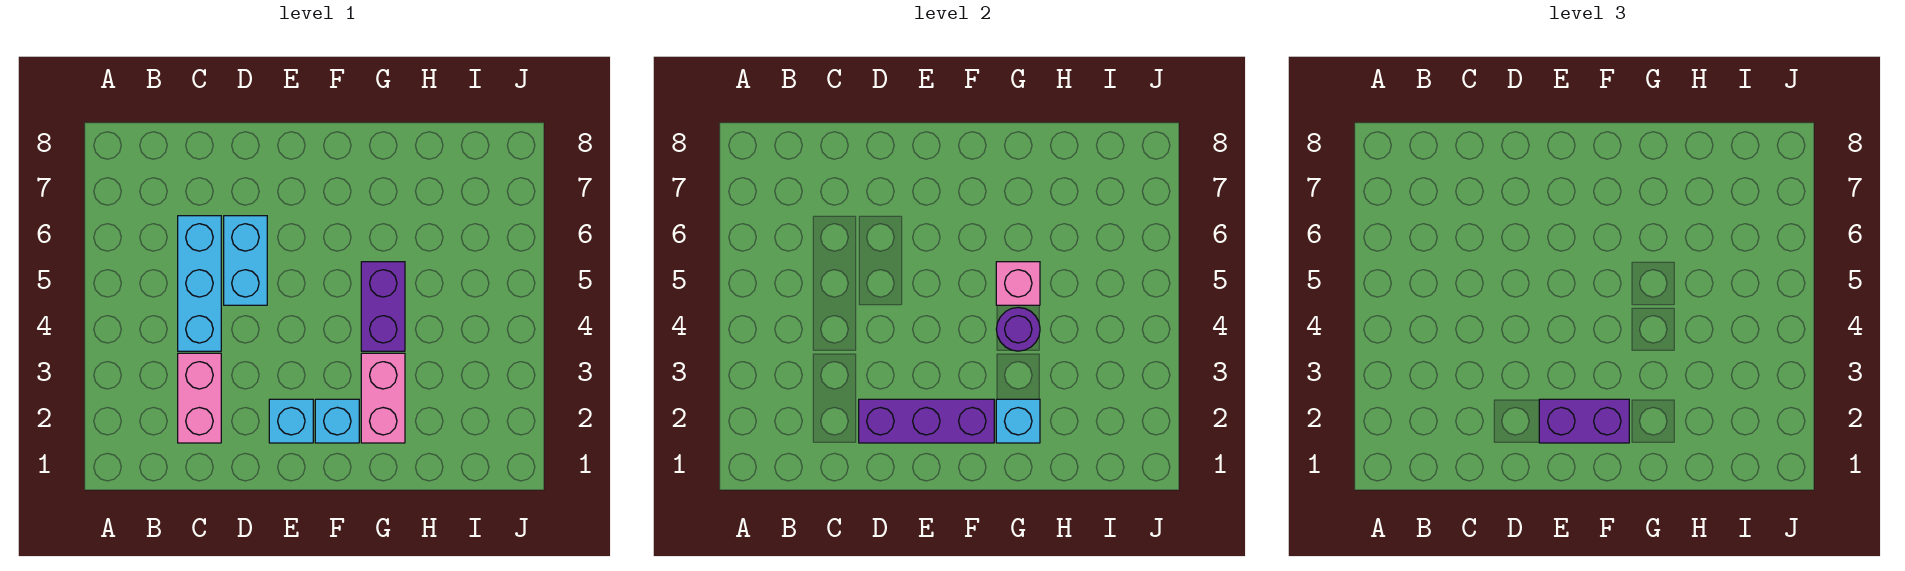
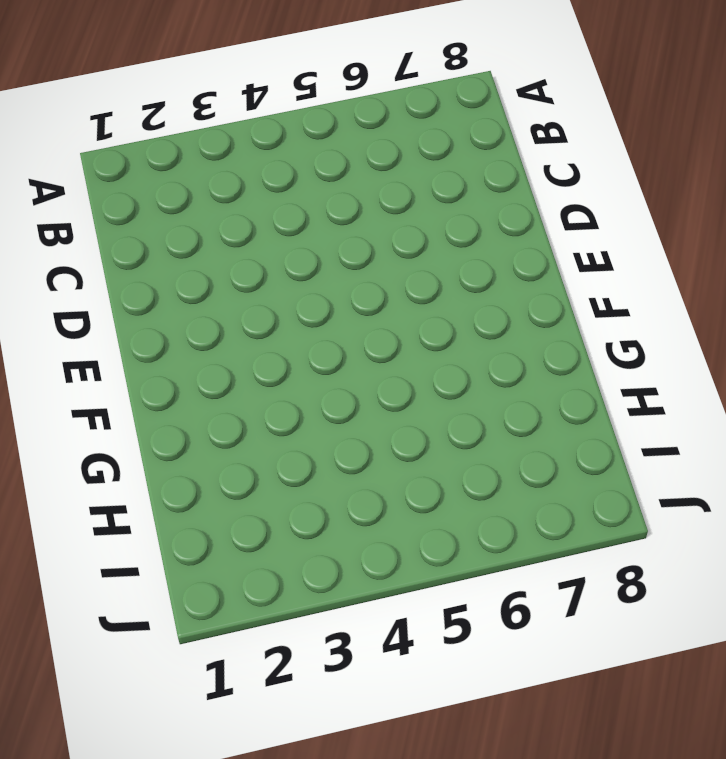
none -> pink brick C2:C3 level 1
none -> cyan brick C4:C6 level 1
none -> cyan brick D5:D6 level 1

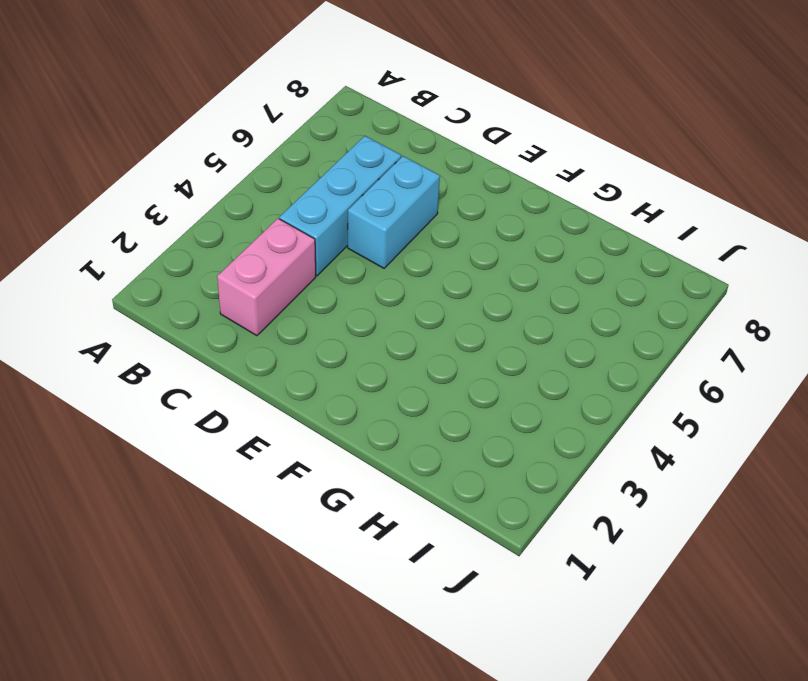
none -> cyan brick E2 level 1
none -> cyan brick F2 level 1
none -> pink brick G2:G3 level 1

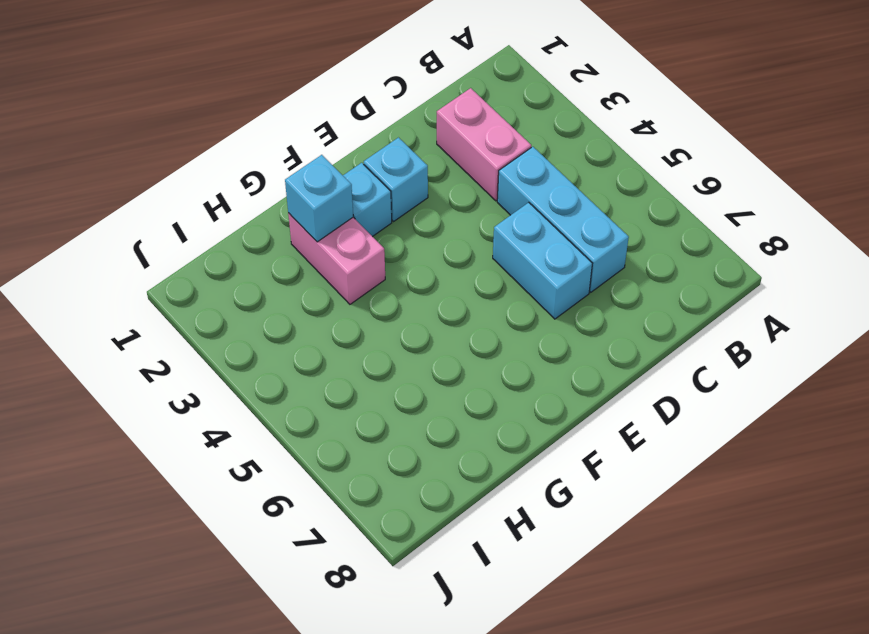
none -> purple brick G4:G5 level 1
none -> purple brick D2:F2 level 2
none -> purple round brick G4 level 2

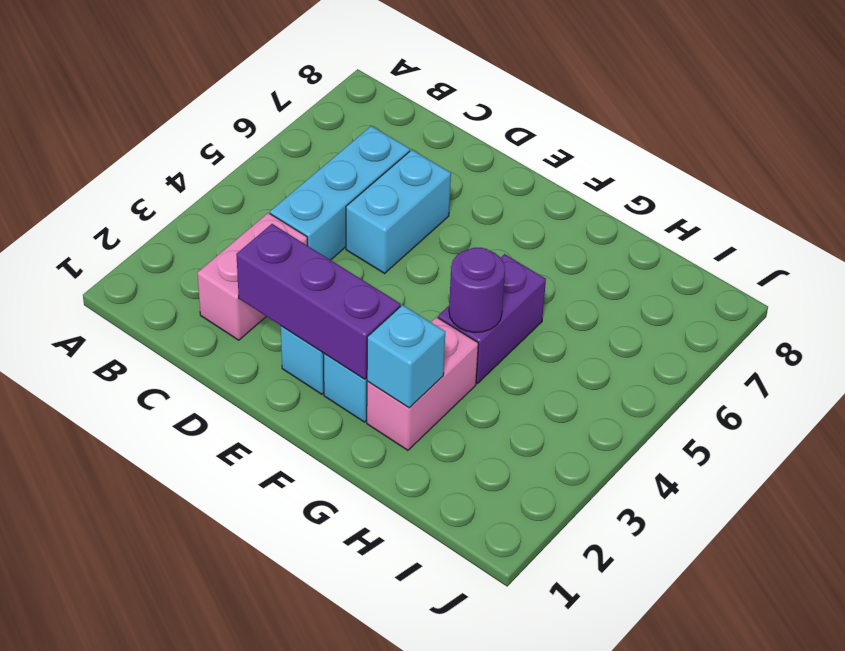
none -> pink brick G5 level 2
none -> purple brick E2:F2 level 3

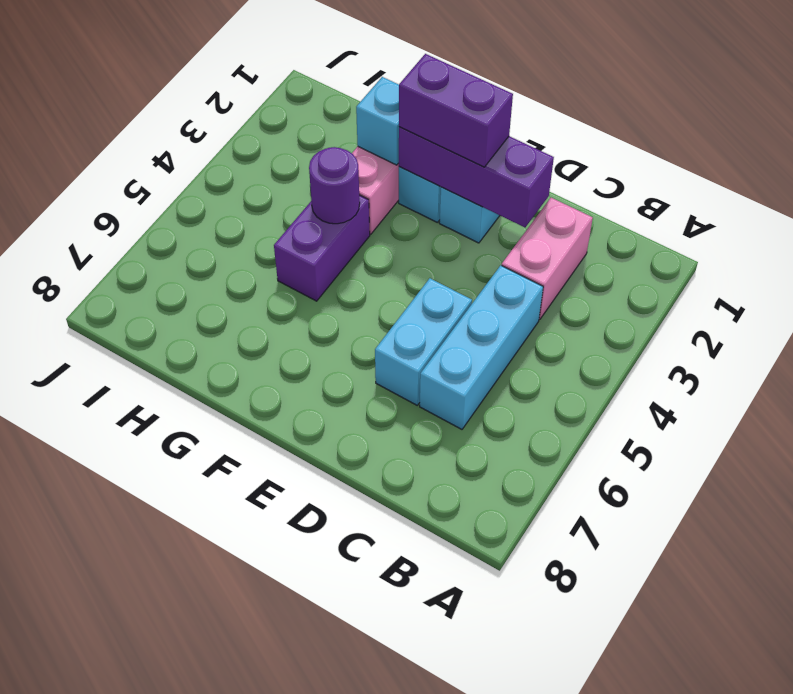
none -> pink brick G5 level 2

